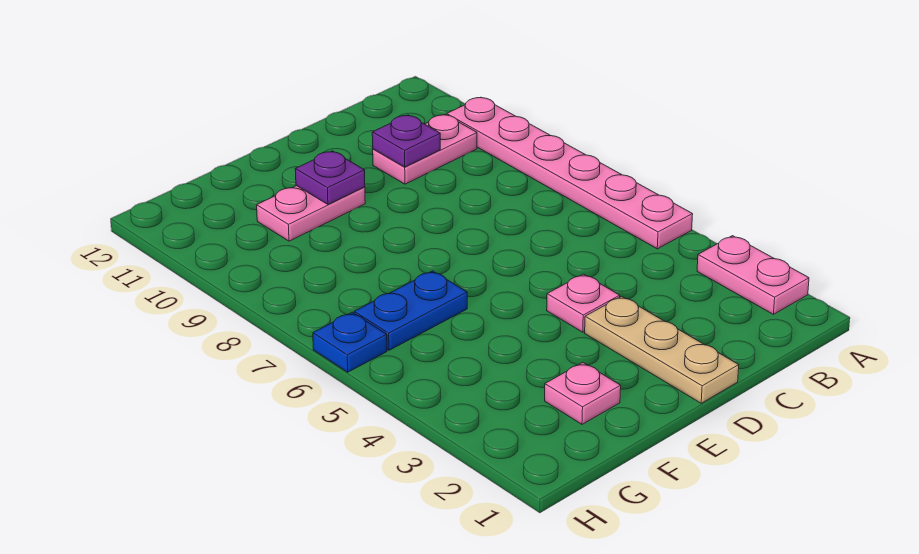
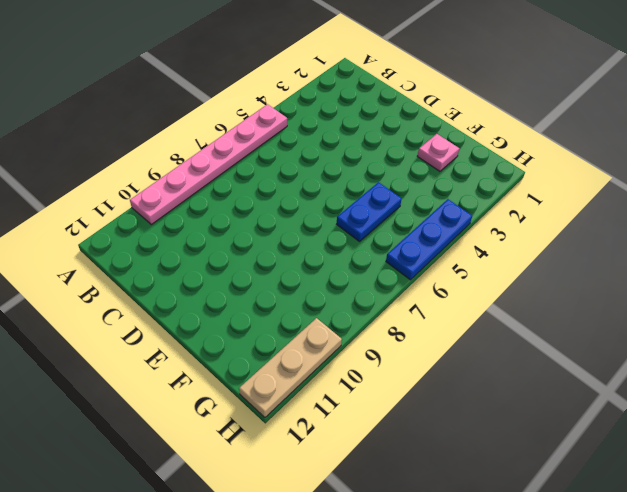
blue plate F5:F6 level 1 -> blue plate F6:G6 level 1
blue plate H4:H6 level 1 -> blue plate H6 level 1
tan plate H10:H12 level 1 -> tan plate D1:D3 level 1
none -> pink plate A2:A3 level 1
none -> pink plate B10:C10 level 1

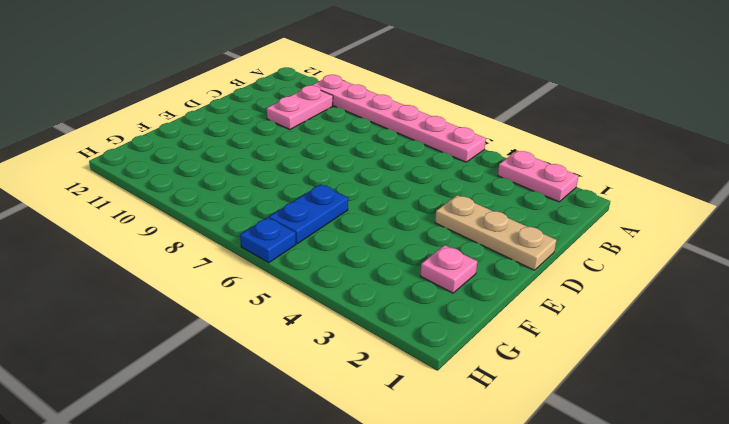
none -> pink plate D4 level 1
none -> pink plate E10:F10 level 1

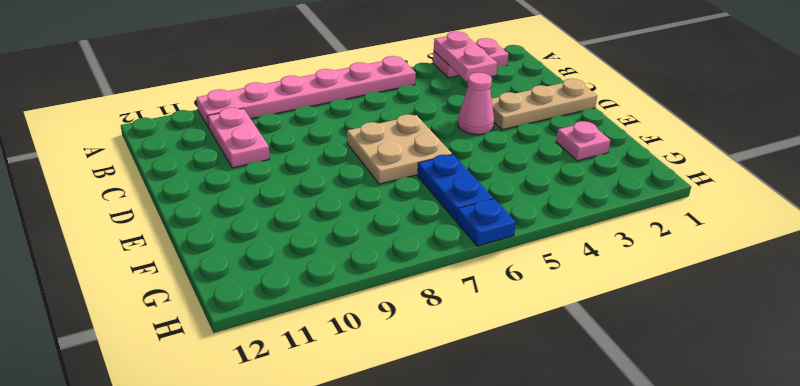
pink plate A3:B3 level 2 -> pink plate E10:F10 level 1
pink cone D4 level 1 -> pink plate D4 level 1
tan plate D6:E7 level 1 -> none
none -> purple plate C10 level 2
none -> purple plate E10 level 2

